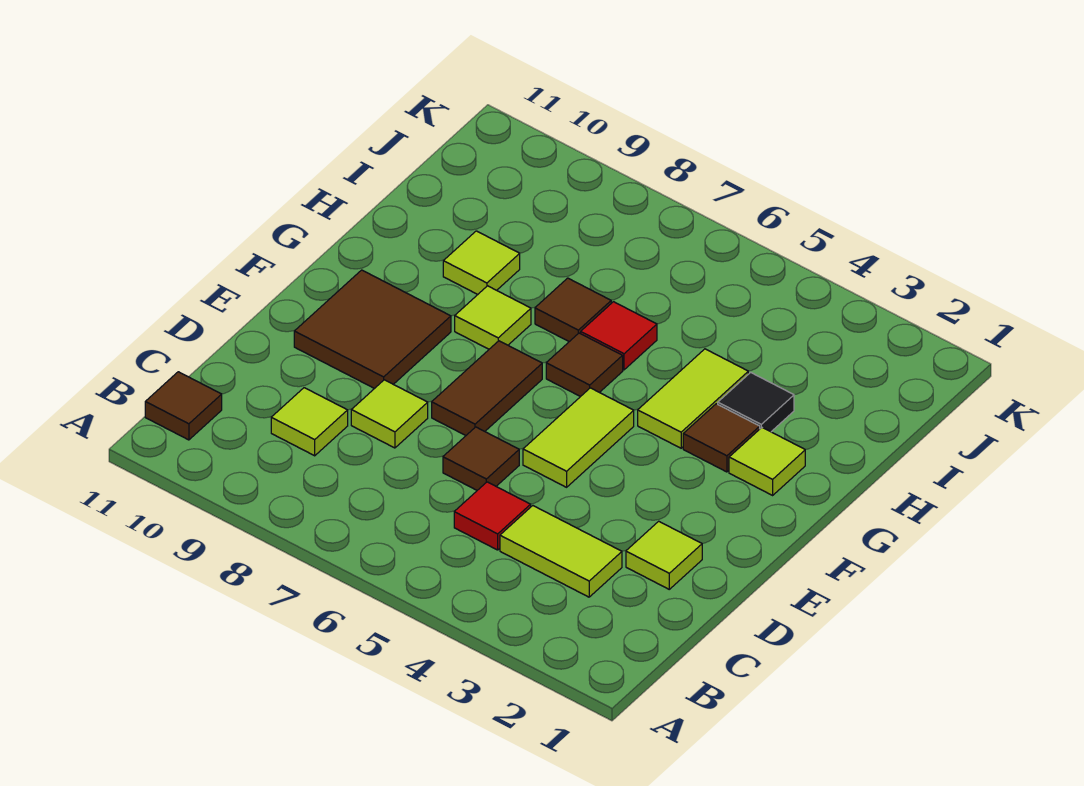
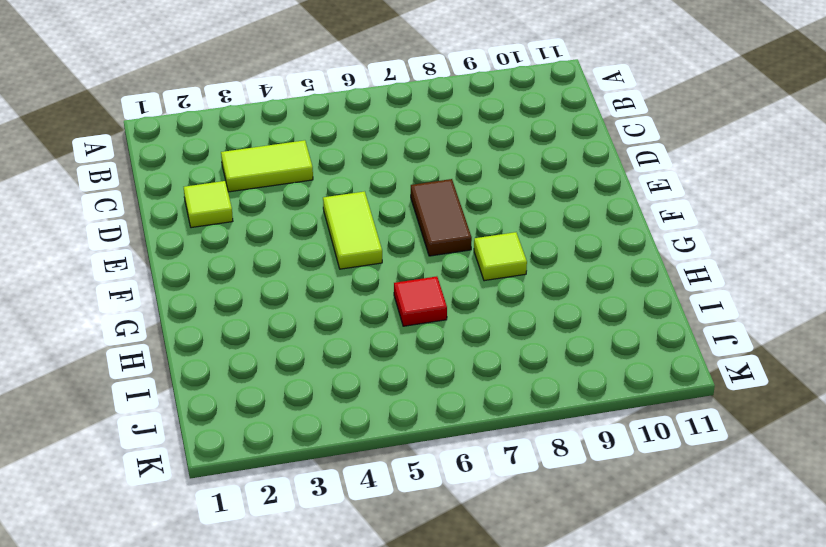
none -> brown tile B11 level 1
none -> red tile C5 level 1
none -> lime tile C9 level 1

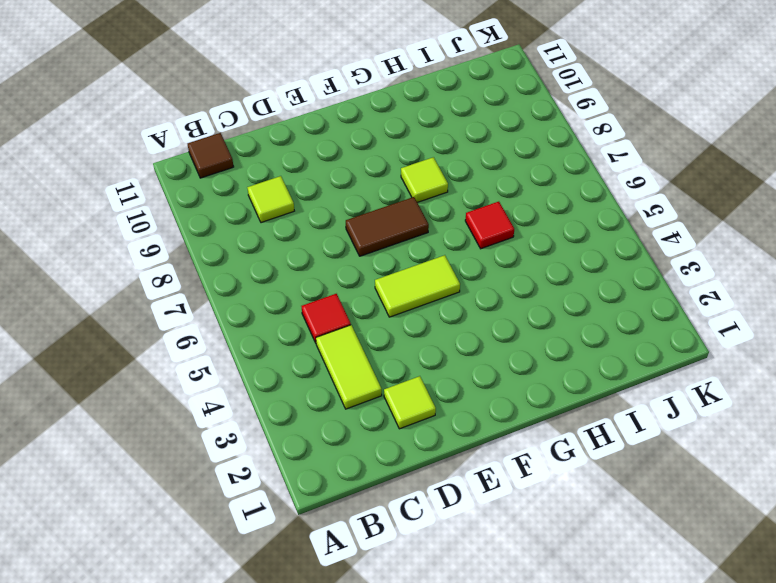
none -> brown tile D6 level 1
none -> lime tile D8 level 1
none -> brown tile E9:F10 level 1

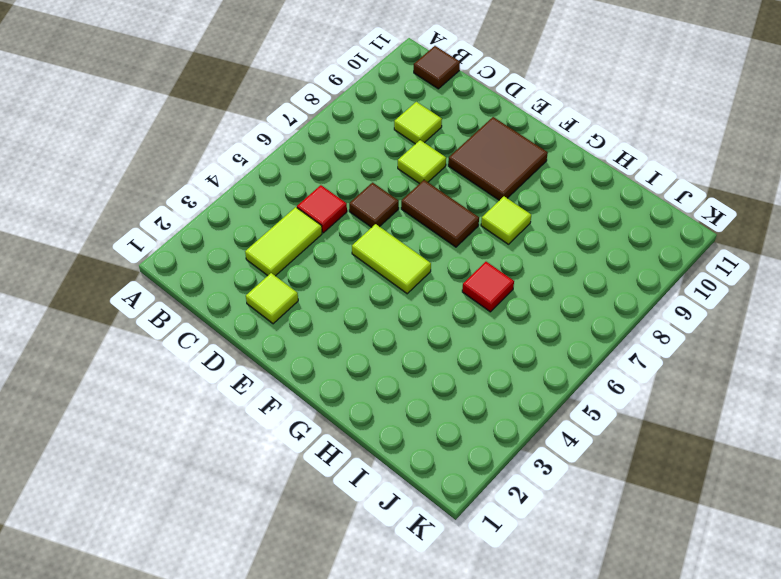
none -> lime tile G2 level 1
none -> brown tile G3 level 1
none -> lime tile G4:H4 level 1

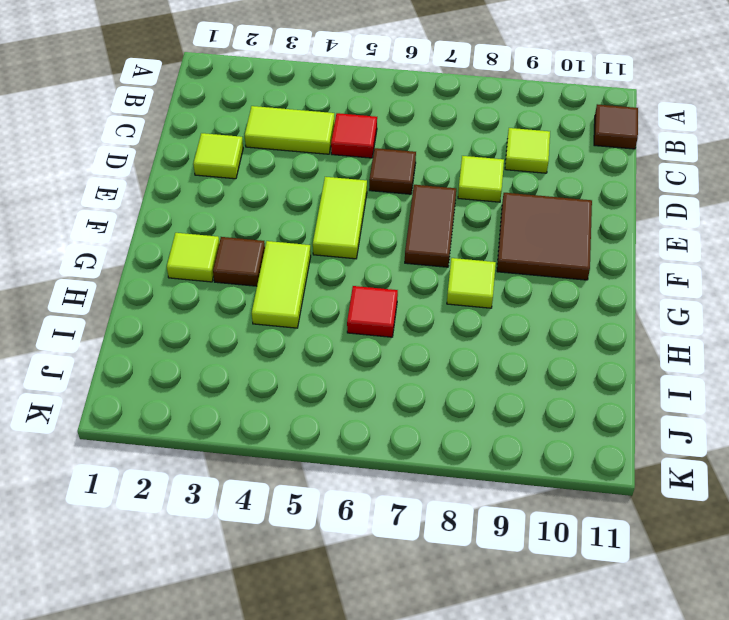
none -> brown tile G6 level 1
none -> black tile H3 level 1
none -> brown tile H7 level 1

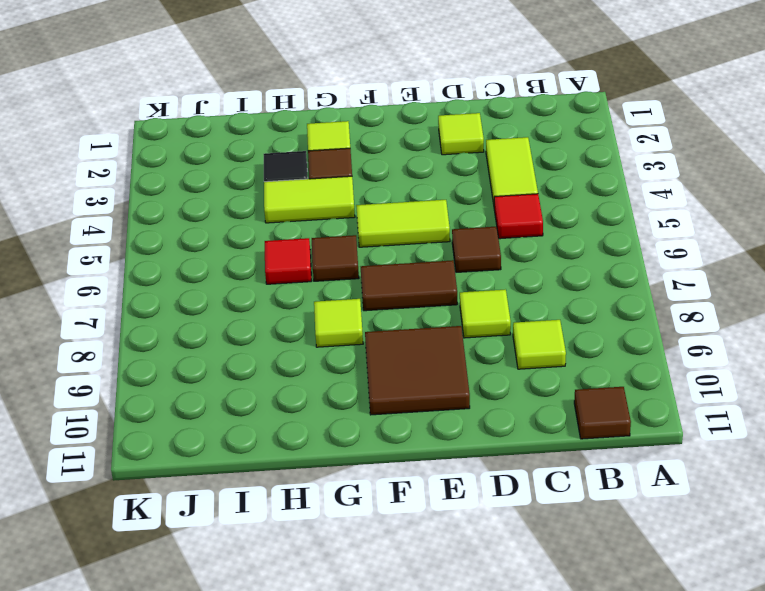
none -> brown tile H7 level 1
none -> lime tile H9 level 1

